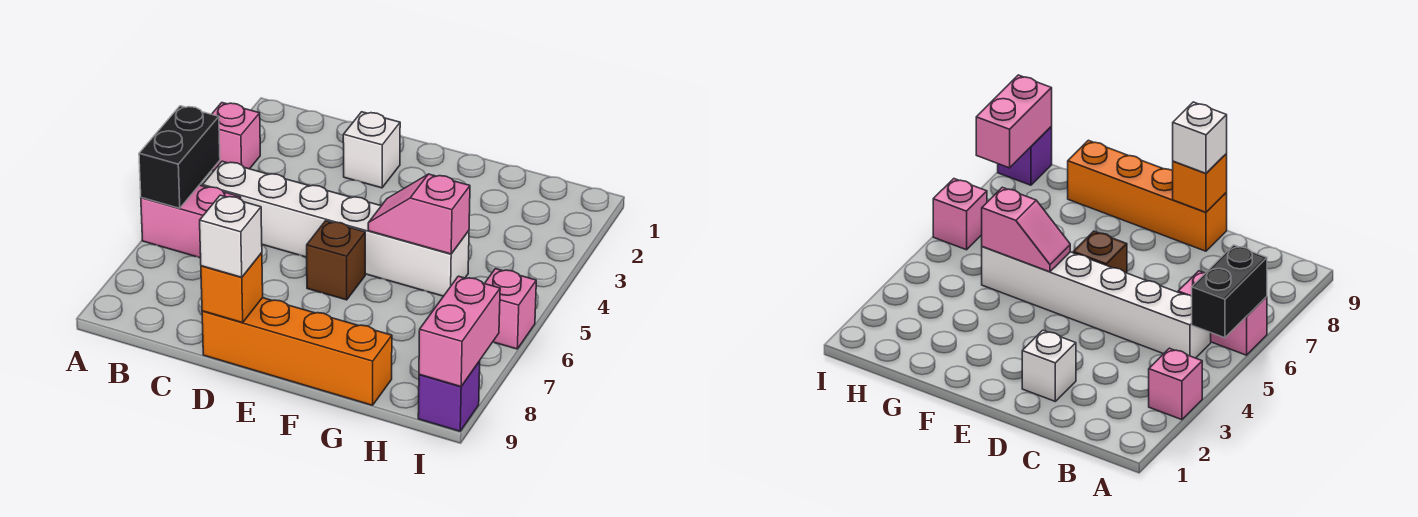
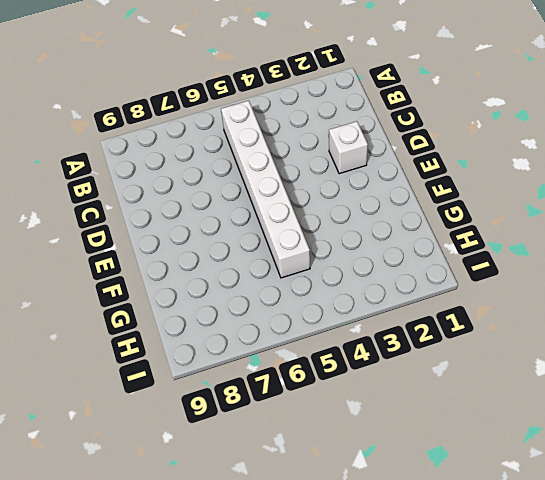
none -> pink brick A3 level 1
none -> pink brick A6:B6 level 1
none -> orange brick D9:G9 level 1

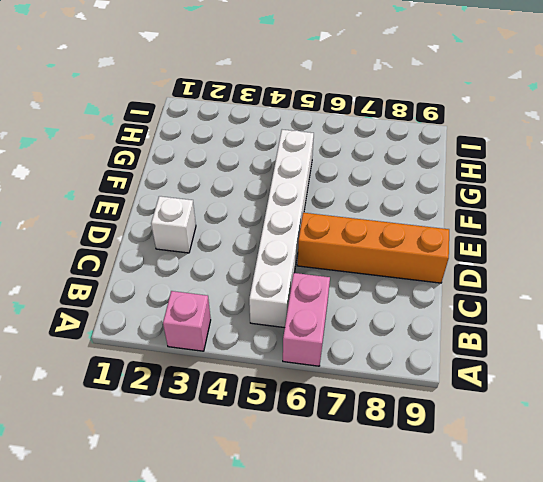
orange brick D6:D9 level 1 -> orange brick D9:G9 level 1
none -> brown brick E6 level 1
none -> pink brick I6 level 1
none -> purple brick I9 level 1

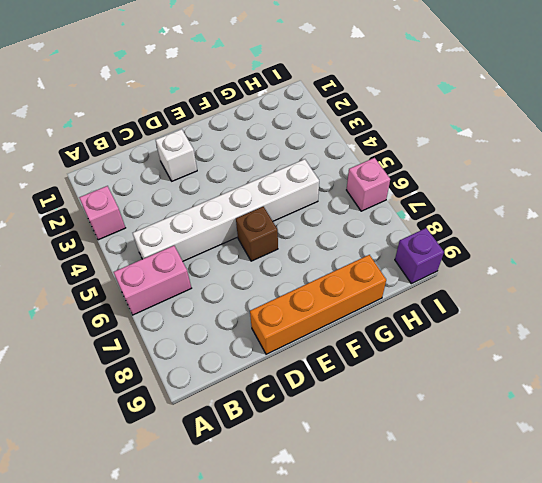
none -> black brick A5:A6 level 2
none -> orange brick D9 level 2
none -> pink slope F5:G5 level 2 top G

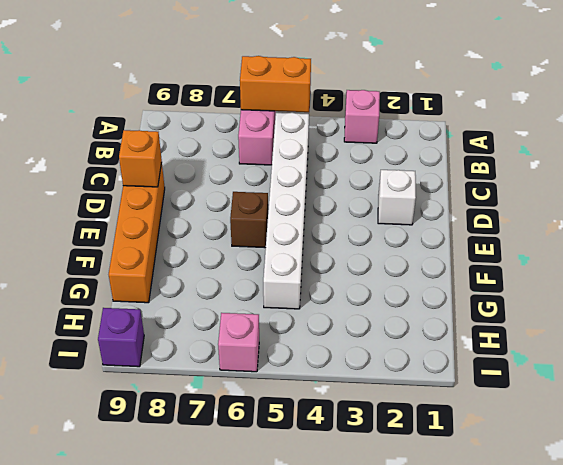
orange brick A5:A6 level 2 -> black brick A5:A6 level 2
none -> pink slope F5:G5 level 2 top G
none -> pink brick I8:I9 level 2
none -> white brick D9 level 3

